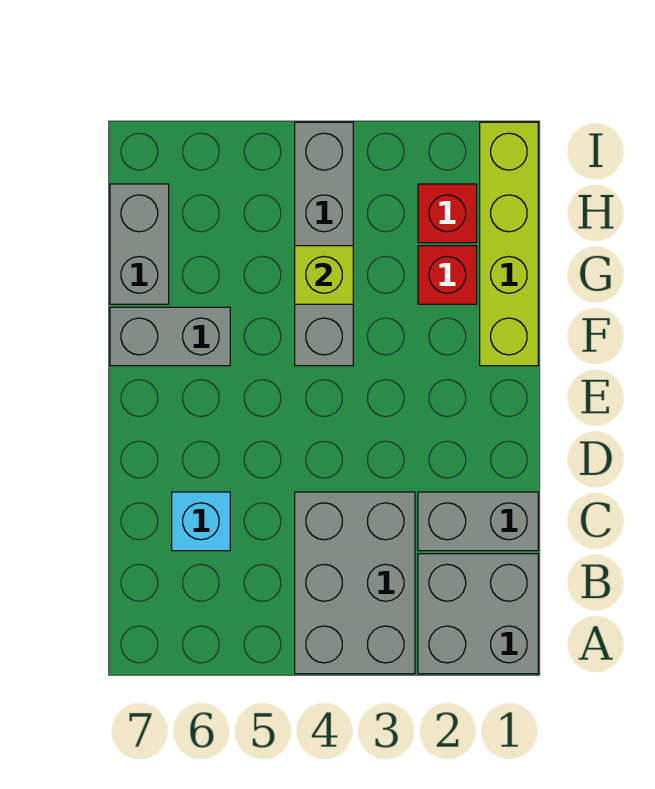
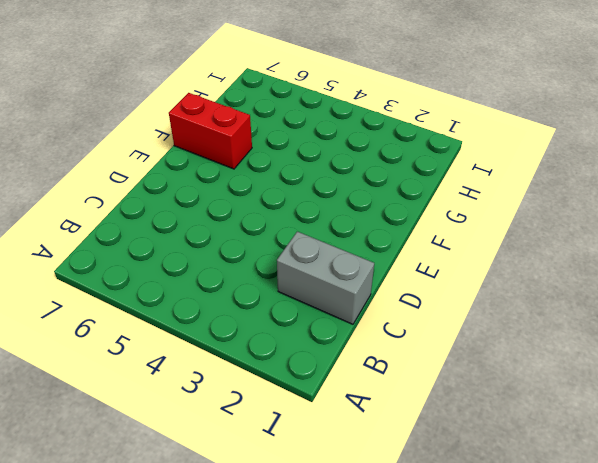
red brick F6:F7 level 1 -> grey brick F6:F7 level 1
none -> grey brick A1:B2 level 1
none -> grey brick A3:C4 level 1

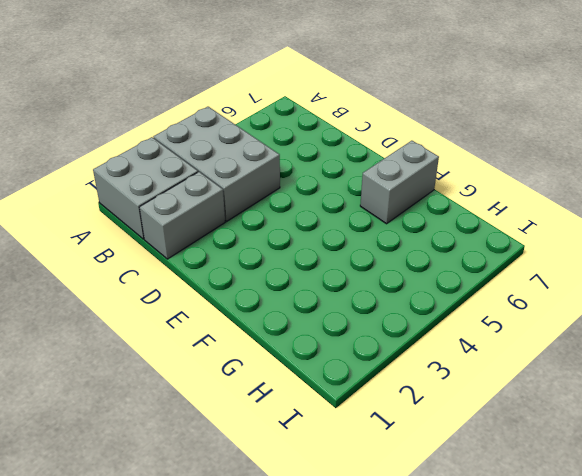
none -> cyan brick C6 level 1
none -> lime brick F1:I1 level 1

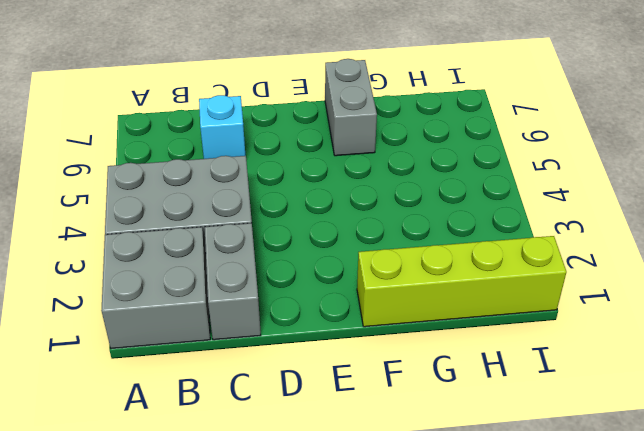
none -> grey brick F4:I4 level 1
none -> red brick G2 level 1

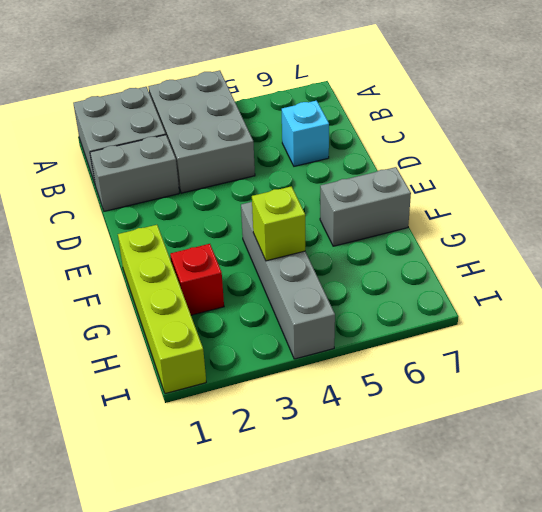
none -> grey brick G7:H7 level 1
none -> red brick H2 level 1

